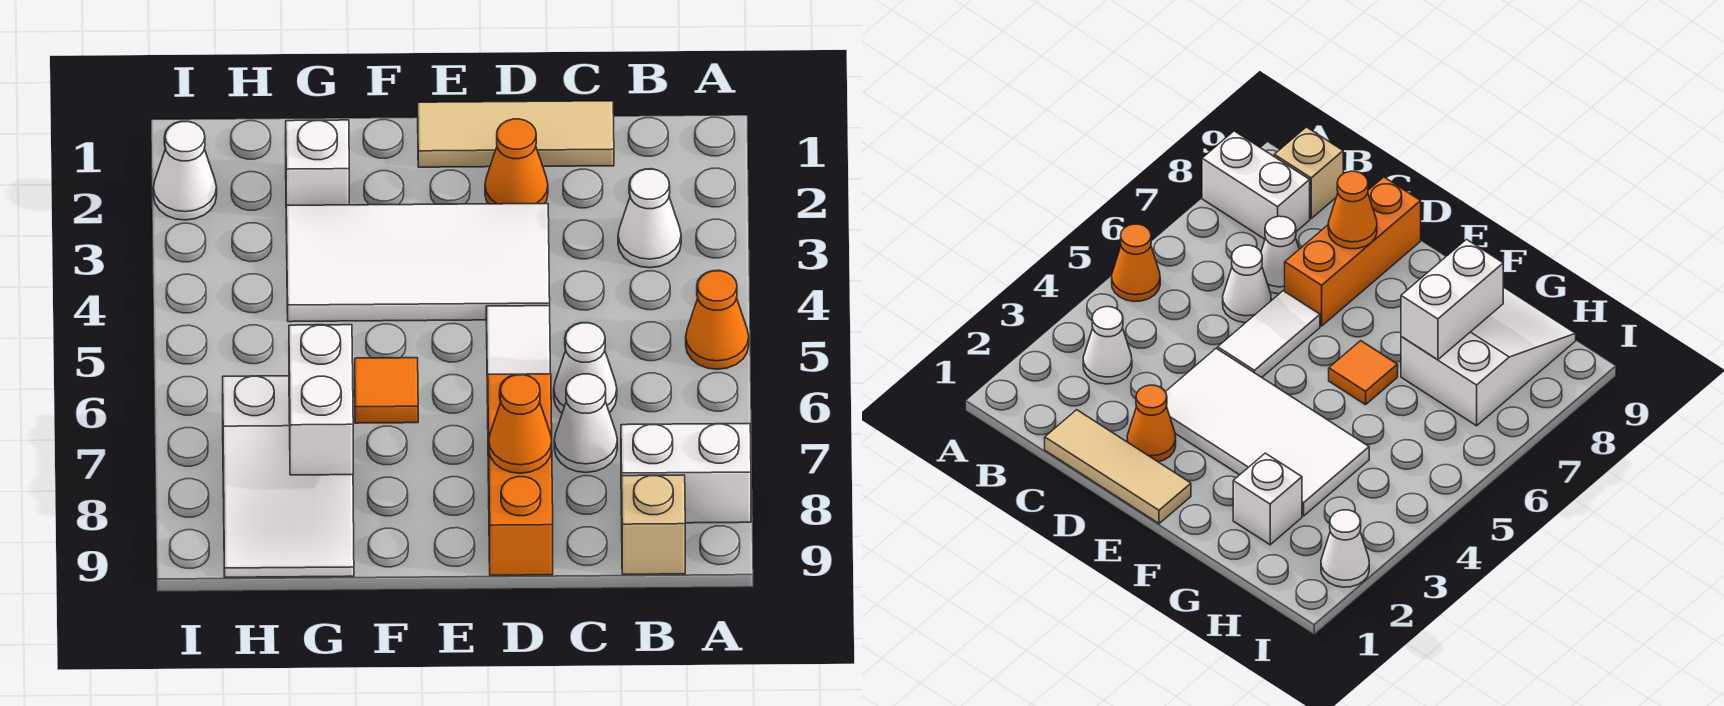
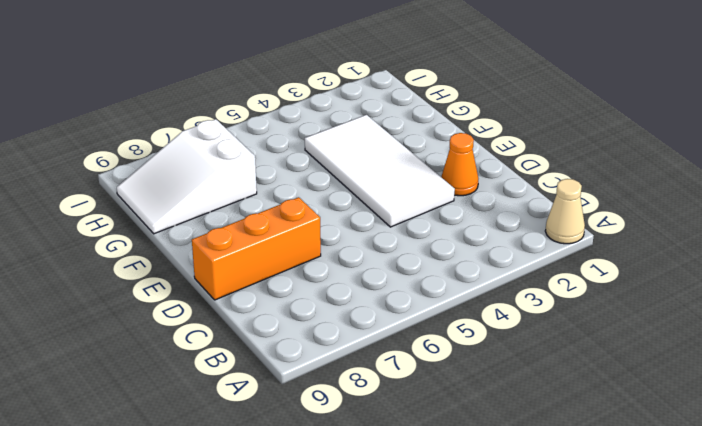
tan cone A1 level 1 -> none
none -> orange cone A5 level 1
none -> white brick A8:B8 level 1
none -> white cone B3 level 1

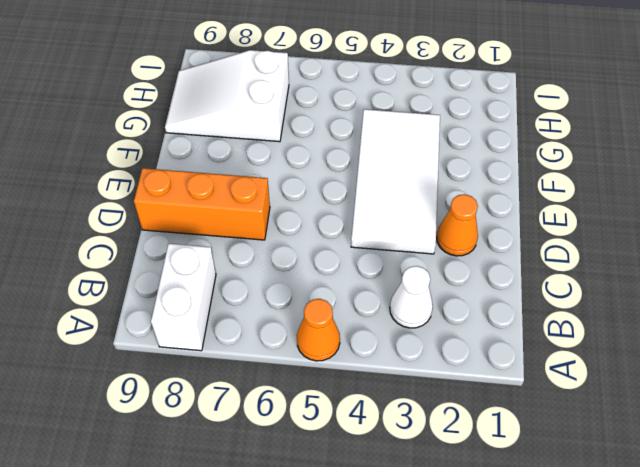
none -> tan brick B9 level 1
none -> tan tile C1:E1 level 1
none -> white cone C6 level 1

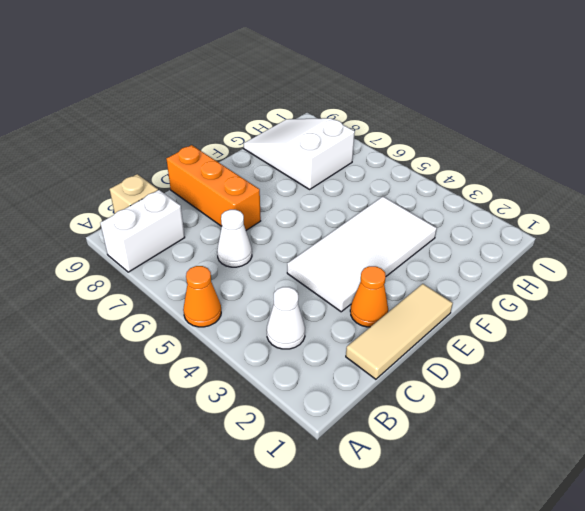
none -> white cone C7 level 1
none -> white tile D5:D6 level 1
none -> orange tile F6 level 1

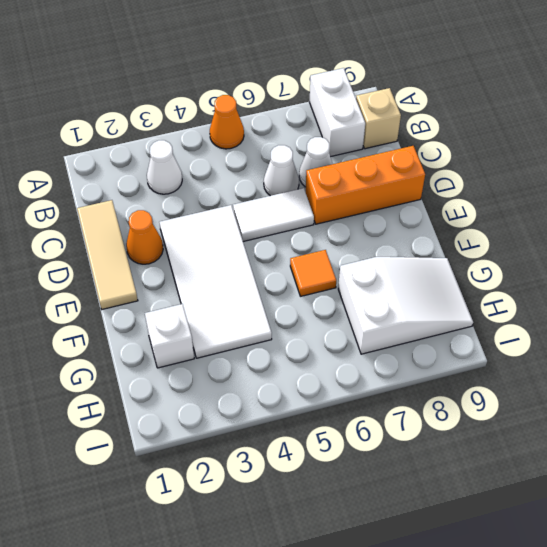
none -> white cone I2 level 1
none -> orange cone D8 level 2
none -> white brick G7:G8 level 2

